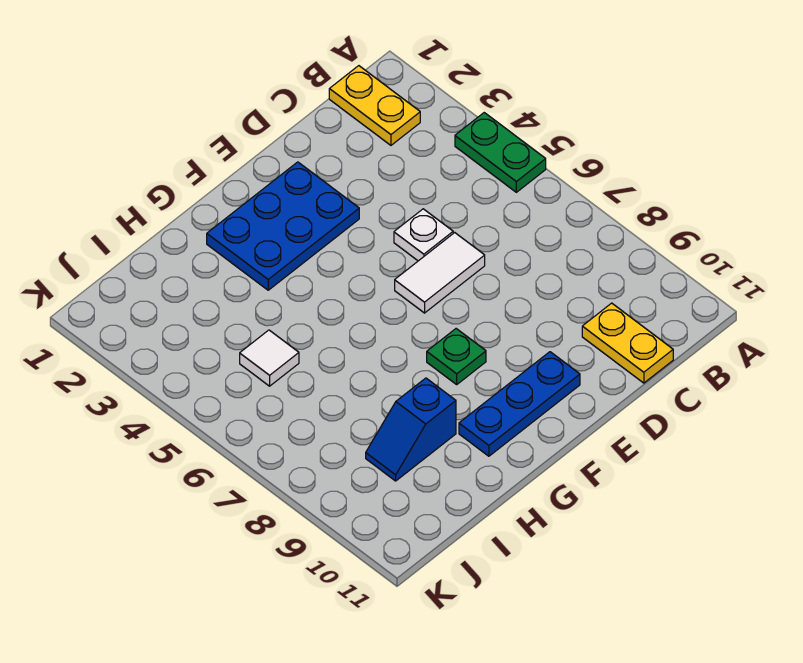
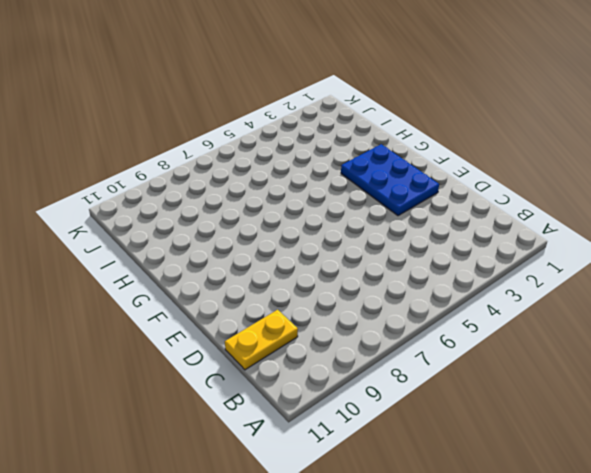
none -> green plate A4:A5 level 1
none -> yellow plate B1:B2 level 1

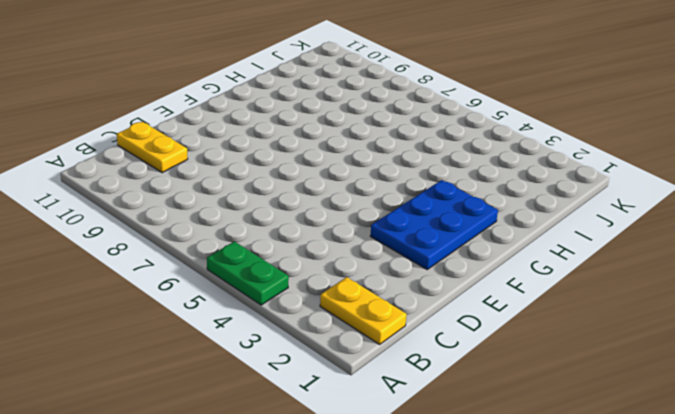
none -> white plate D5 level 1
none -> white tile D6:E6 level 1

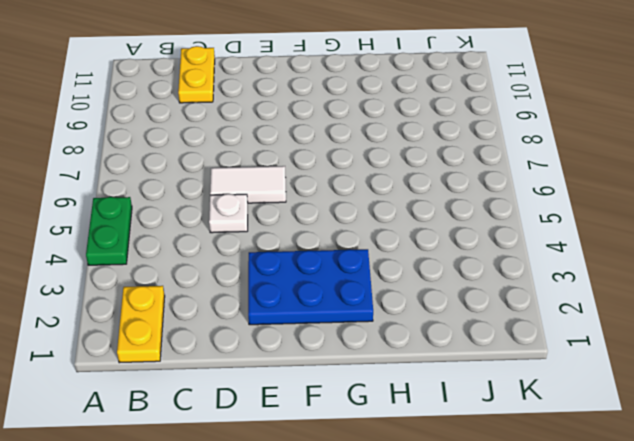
none -> blue plate E10:G10 level 1
none -> green plate F8 level 1

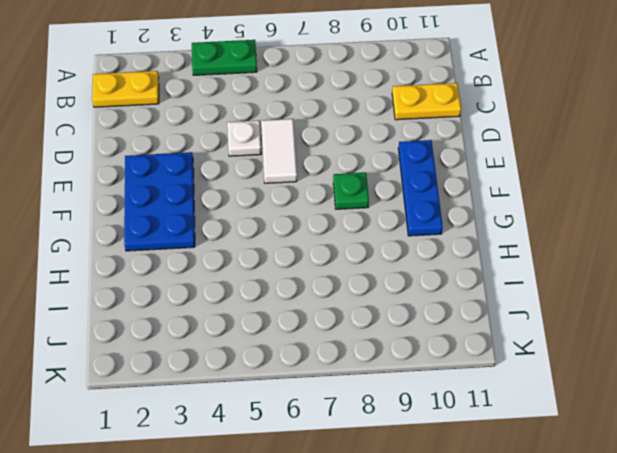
none -> blue slope H9:I9 level 1 top H
none -> white tile I5 level 1

